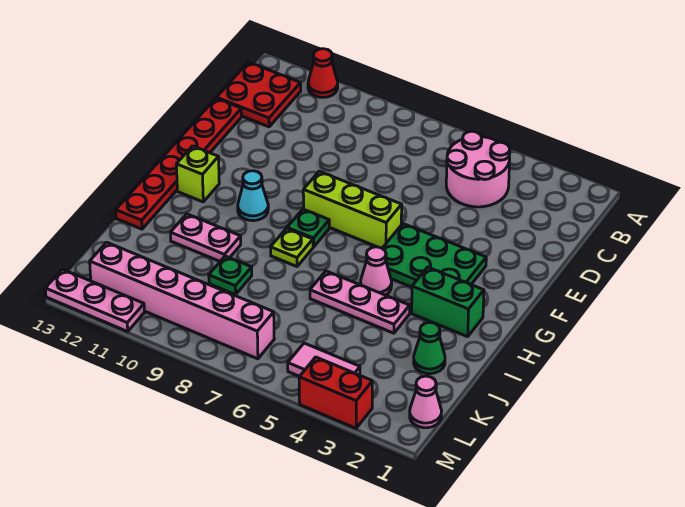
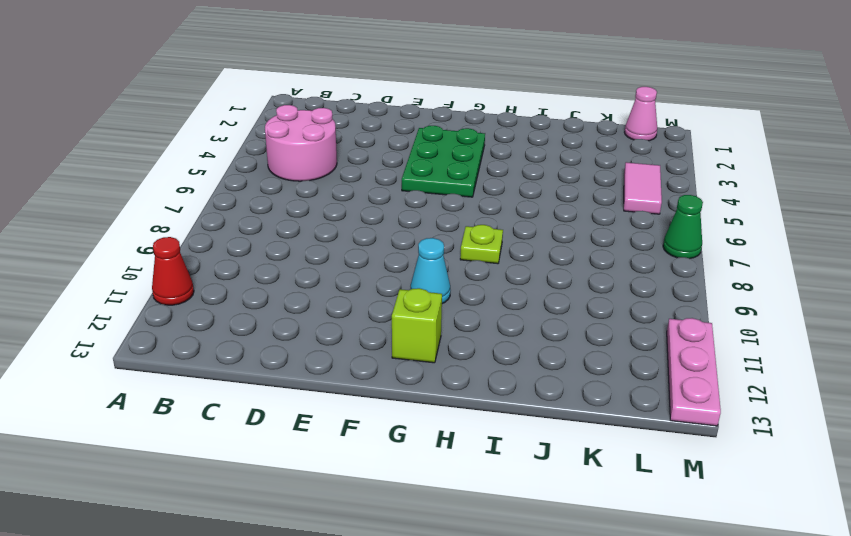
green cone M7 level 1 -> green cone J2 level 1
none -> red plate B12:C13 level 1
none -> red plate D13:I13 level 1
none -> lime brick F6:F8 level 1

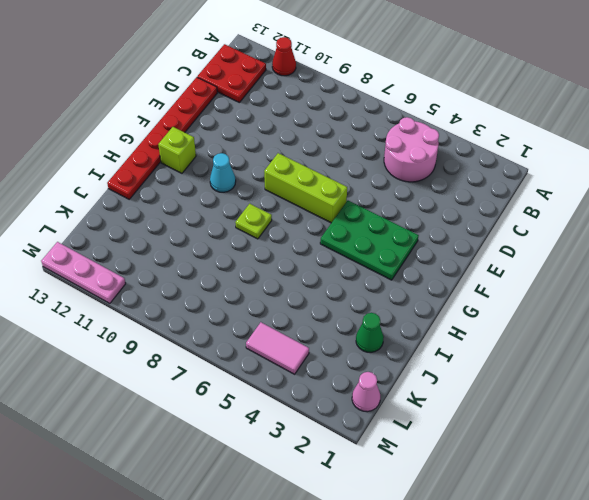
none -> green plate G8 level 1
none -> green brick H2:H3 level 1
none -> pink cone H5 level 1

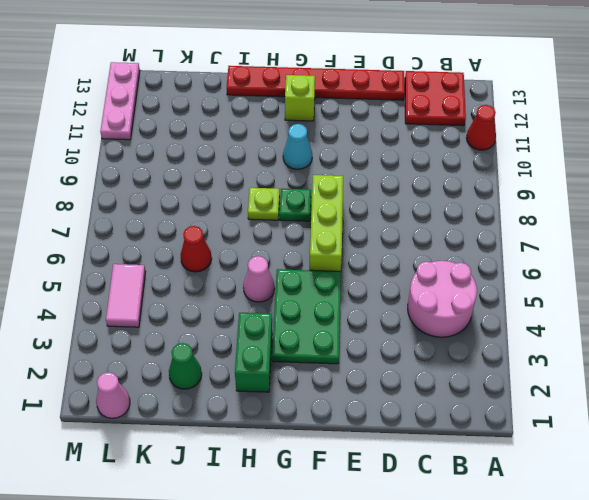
red cone J6 level 1 -> none
none -> pink plate I4:I6 level 1
none -> pink plate I10:I11 level 1
none -> green plate J9 level 1

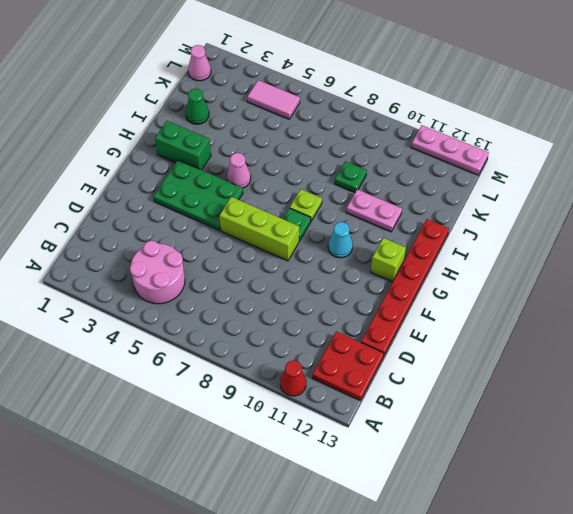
none -> pink plate I4:I6 level 1
none -> pink brick L7:L12 level 1
none -> red brick M3:M4 level 1

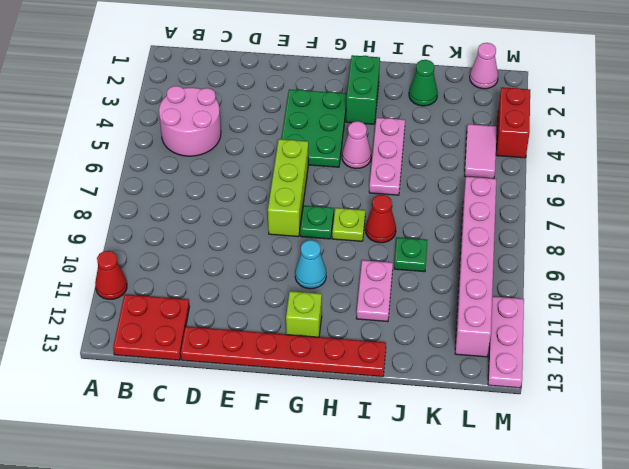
red cone I8 level 1 -> none

